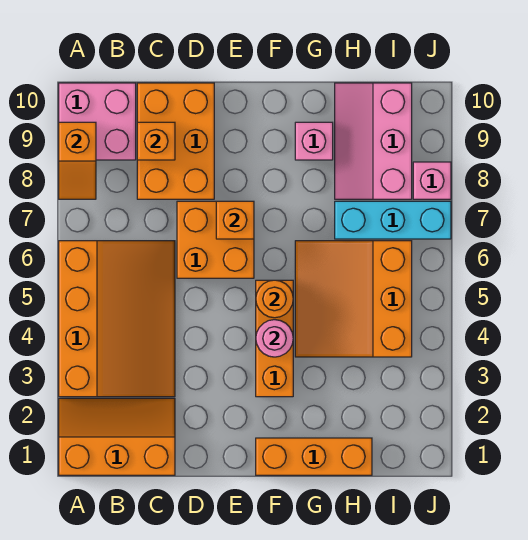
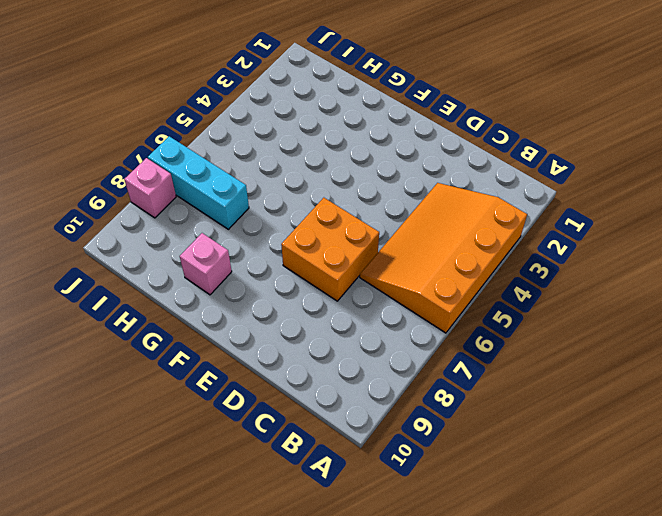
none -> orange slope A1:C2 level 1 top 1
none -> pink brick A9:B10 level 1
none -> orange brick C8:D10 level 1

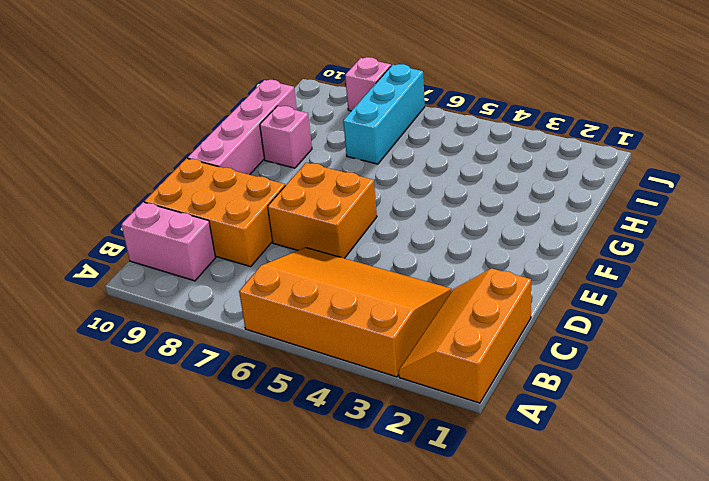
pink brick B9:B10 level 1 -> pink brick A9:B10 level 1
pink brick E10:H10 level 1 -> pink slope H8:I10 level 1 top I
none -> orange brick F1:H1 level 1
none -> orange brick F3:F5 level 1
none -> orange slope G4:I6 level 1 top I

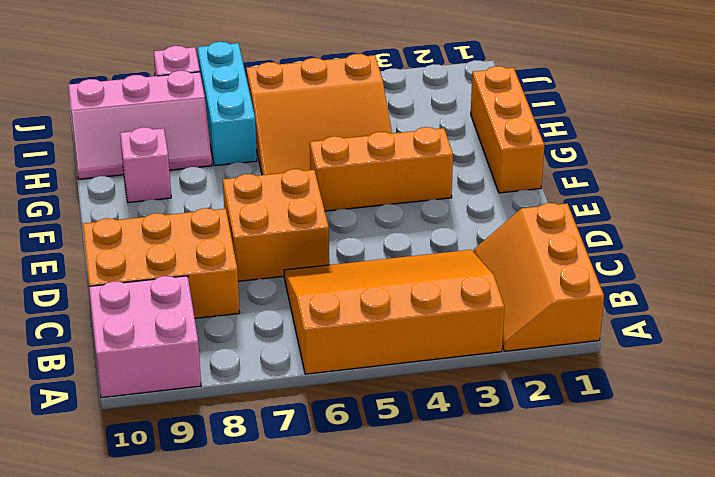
none -> orange slope A8:A9 level 2 top 9
none -> orange brick C9 level 2
none -> orange brick E7 level 2

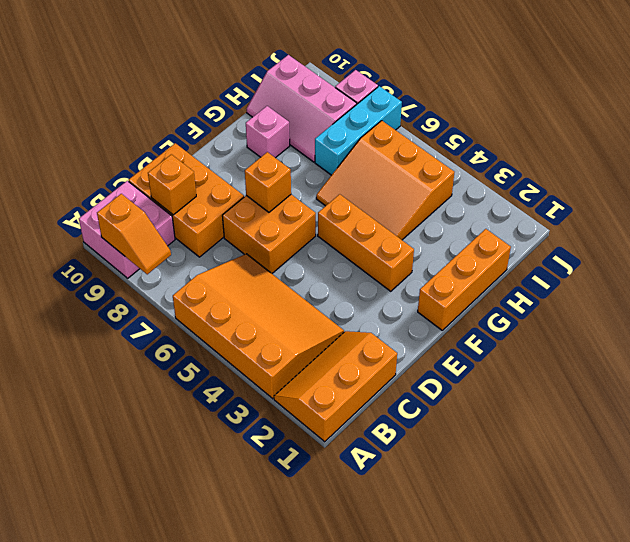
none -> pink round brick F4 level 2
none -> orange round brick F5 level 2

